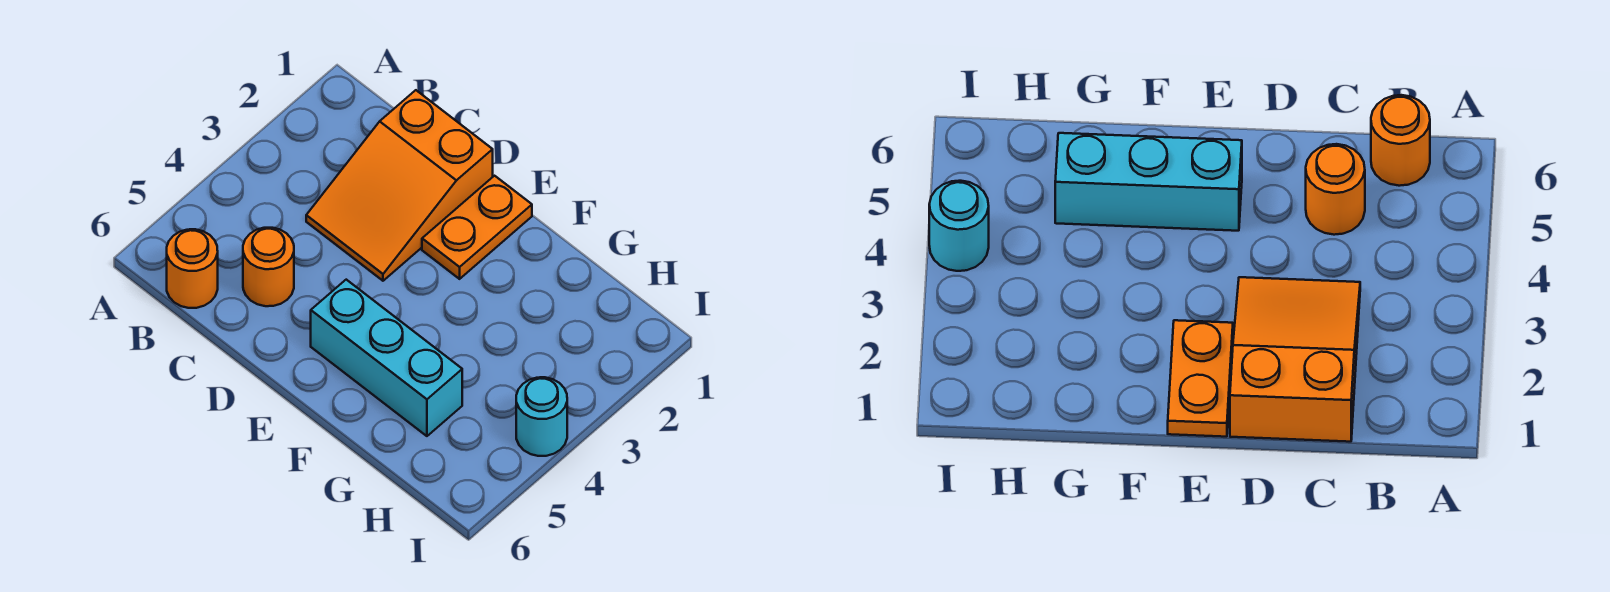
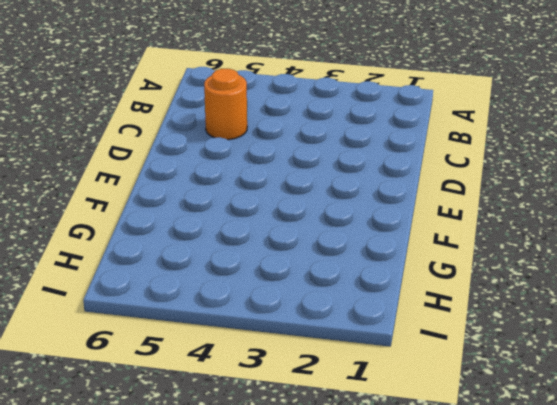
none -> orange round brick B6 level 1
none -> orange slope C1:D3 level 1 top 1

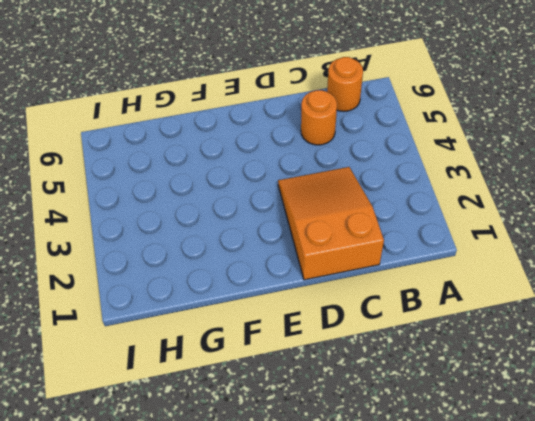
none -> orange plate E1:E2 level 1
none -> cyan brick E5:G5 level 1

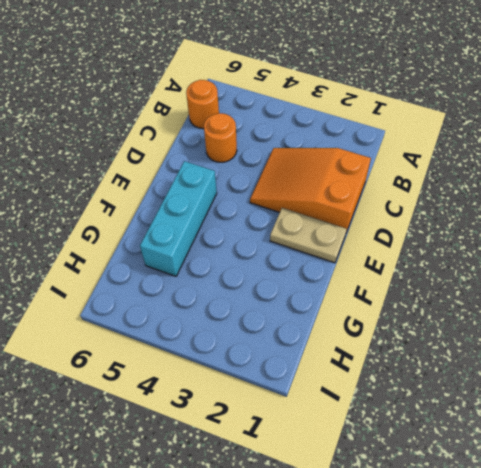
tan plate E1:E2 level 1 -> orange plate E1:E2 level 1
none -> cyan round brick I4 level 1

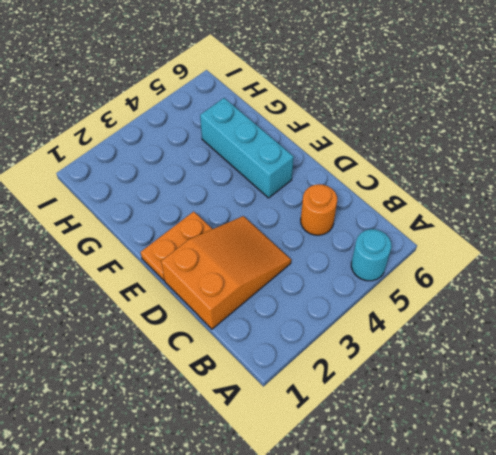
cyan round brick A5 level 1 -> cyan round brick I4 level 1
none -> orange round brick B6 level 1

